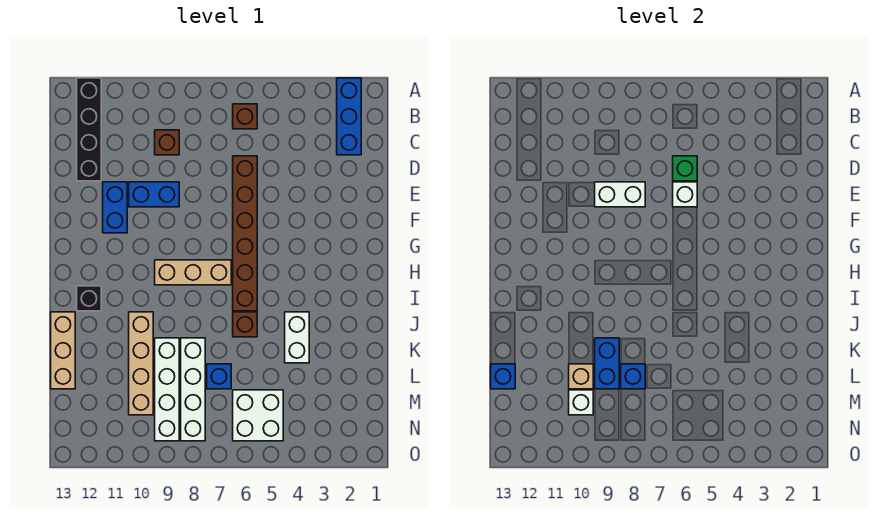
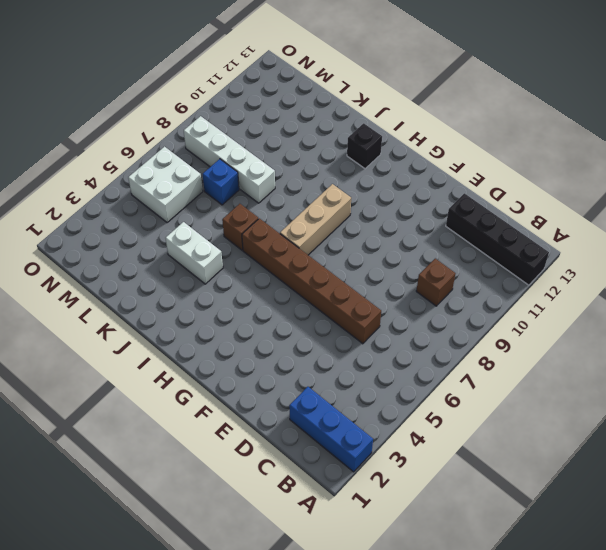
none -> brown brick B6 level 1
none -> blue brick E9:E10 level 1
none -> blue brick E11:F11 level 1

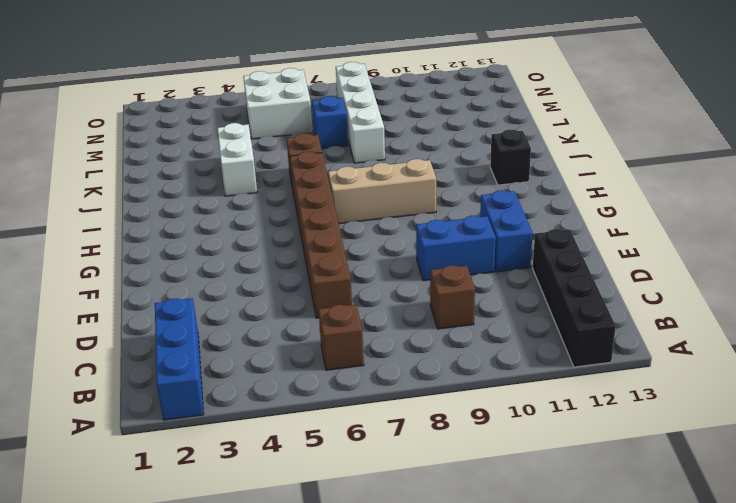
none -> tan brick J10:M10 level 1
none -> tan brick J13:L13 level 1
none -> white brick K9:N9 level 1

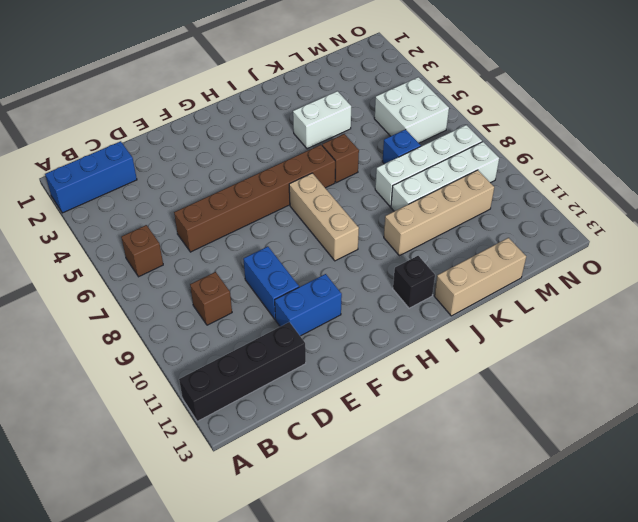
none -> green brick D6 level 2
none -> white brick E6 level 2
none -> white brick E8:E9 level 2

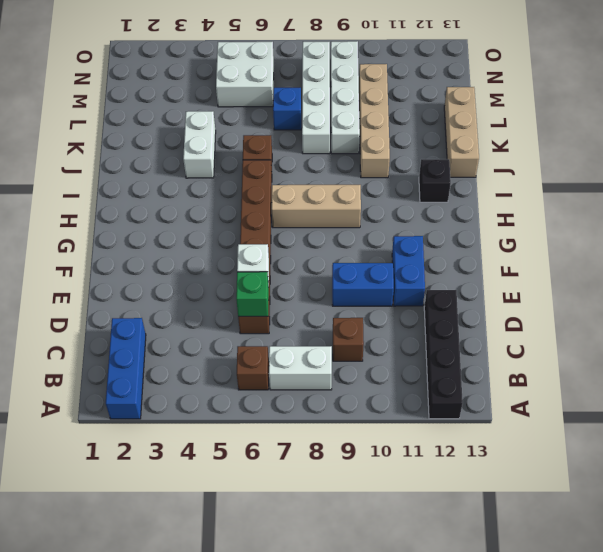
white brick B7:B8 level 1 -> white brick E8:E9 level 2
none -> blue brick K9:L9 level 2
none -> blue brick L8 level 2
none -> tan brick L10 level 2

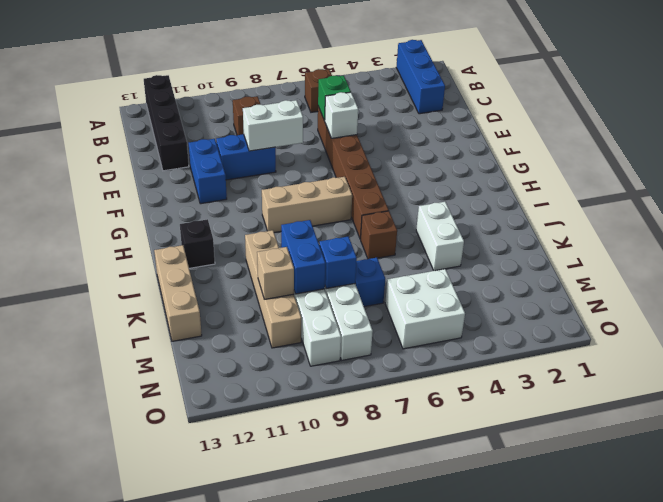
none -> blue brick L13 level 2
none -> white brick M10 level 2

